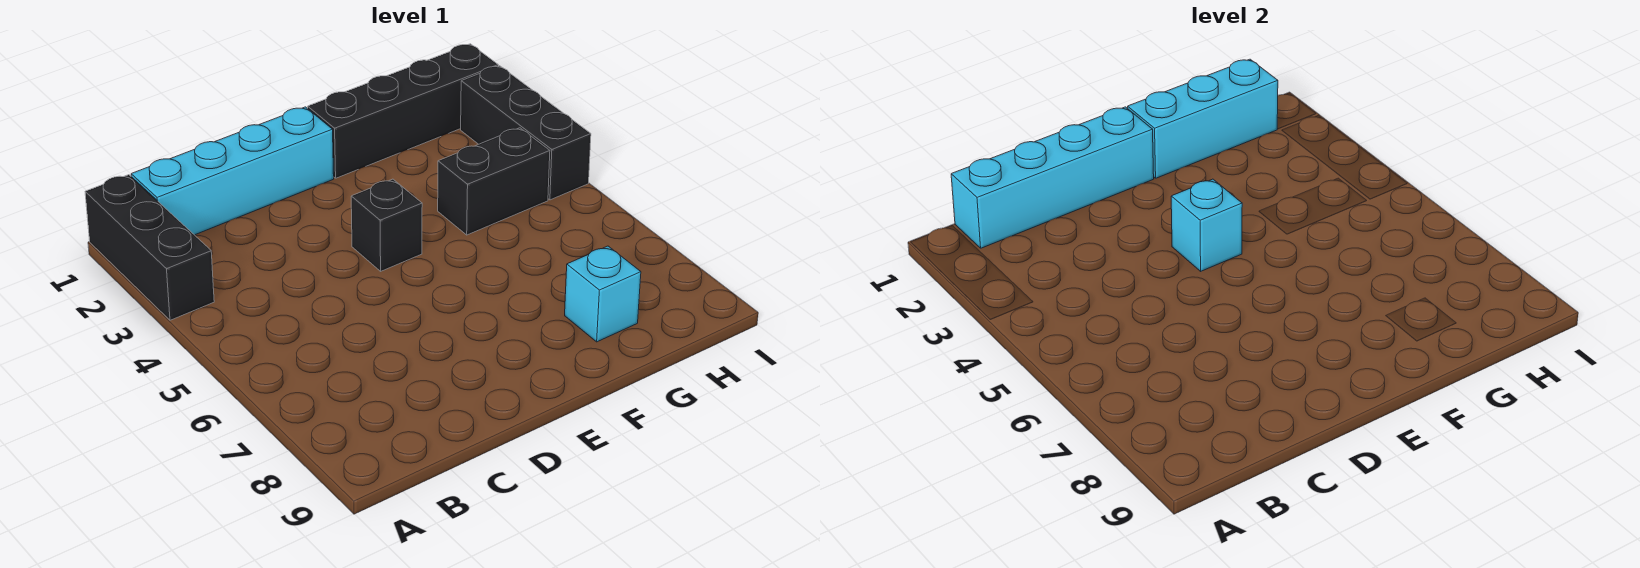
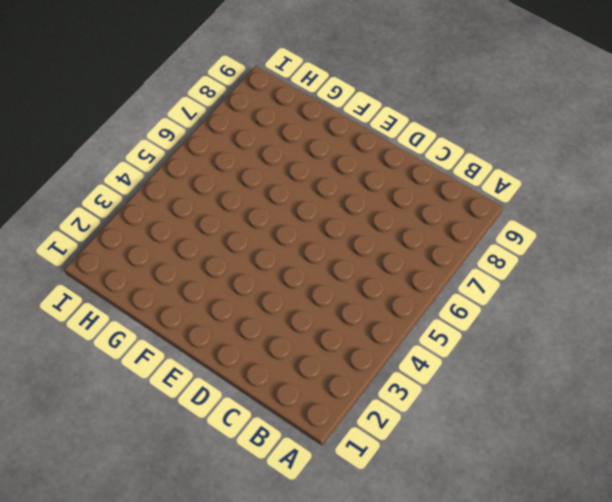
none -> black brick A1:A3 level 1
none -> cyan brick B1:E1 level 1

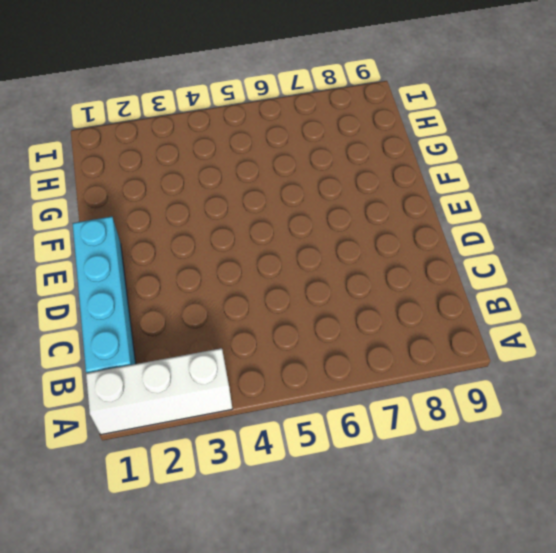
white brick A1:A3 level 1 -> black brick A1:A3 level 1
none -> black brick E4 level 1
none -> black brick F1:I1 level 1

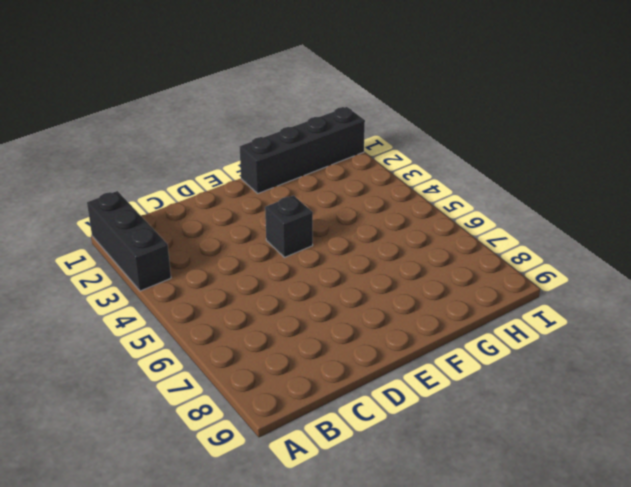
none -> cyan brick B1:E1 level 1
none -> black brick G4:H4 level 1

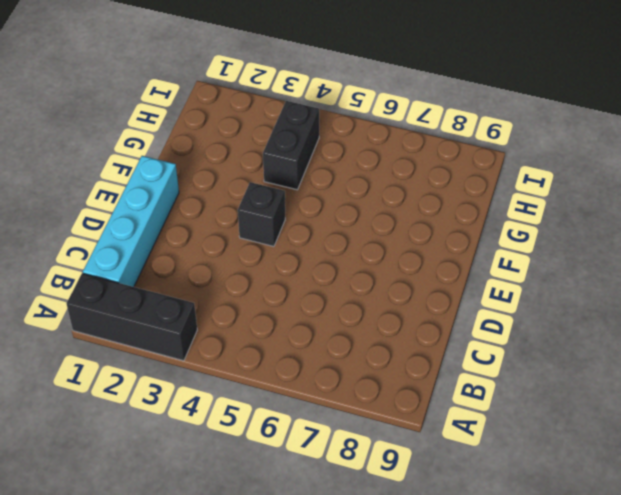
none -> black brick F1:I1 level 1
none -> cyan brick G8 level 1

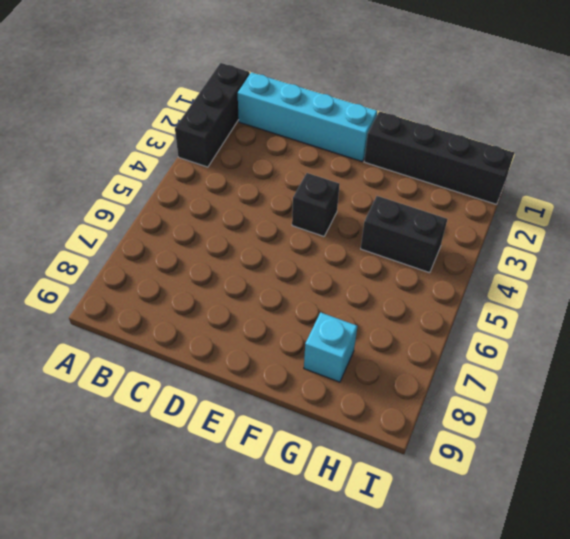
none -> black brick I2:I4 level 1
none -> cyan brick B1:E1 level 2

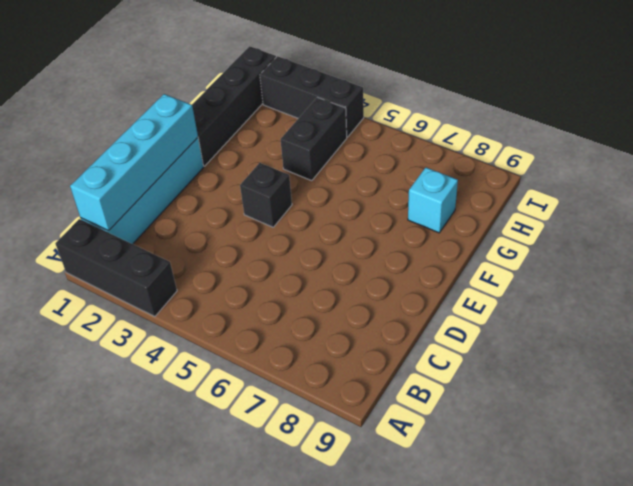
none -> cyan brick E4 level 2
none -> cyan brick F1:H1 level 2

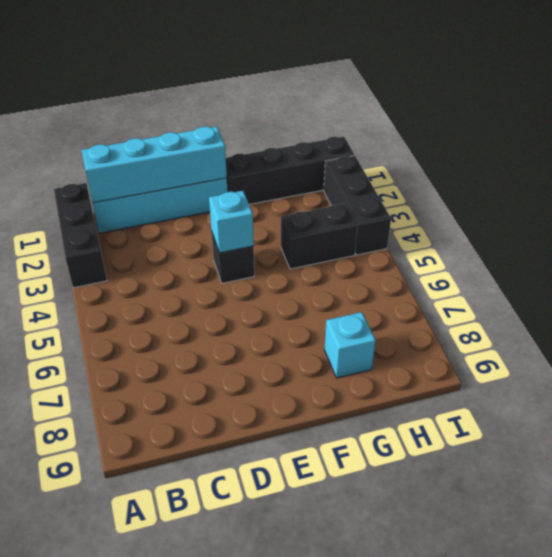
none -> cyan brick F1:H1 level 2

